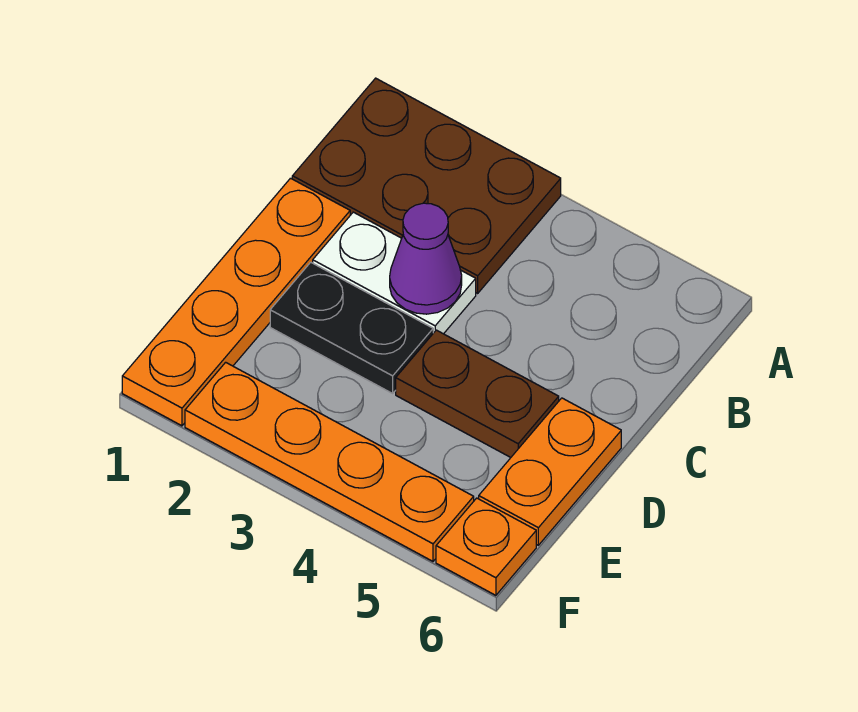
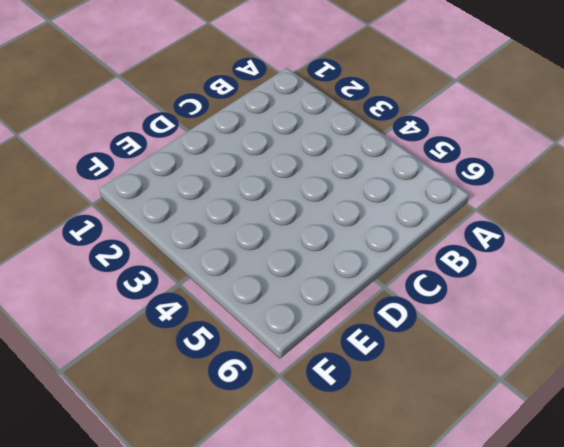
none -> brown plate A1:B3 level 1
none -> orange plate C1:F1 level 1

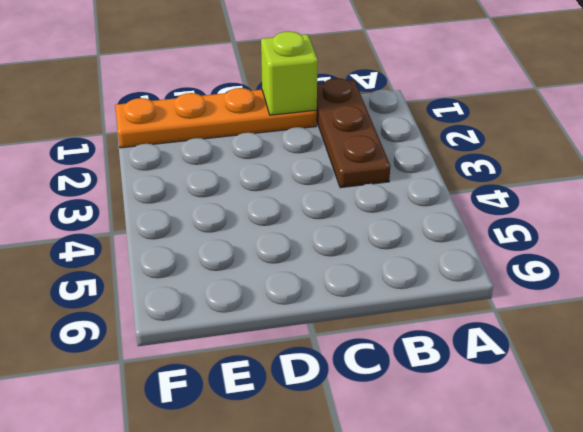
brown plate B1:B3 level 1 -> brown plate A1:B3 level 1
lime brick C1 level 2 -> none
none -> white plate C2:C3 level 1
none -> black plate D2:D3 level 1

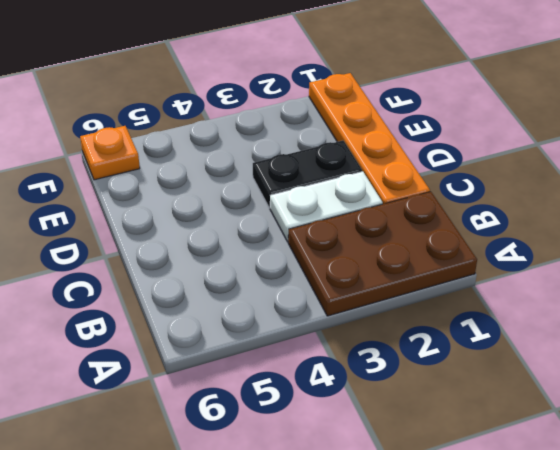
none -> brown plate D4:D5 level 1
none -> orange plate D6:E6 level 1

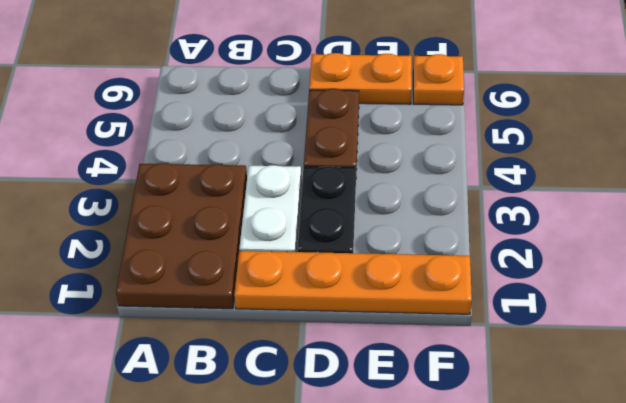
none -> orange plate F2:F5 level 1
none -> purple cone C3 level 2

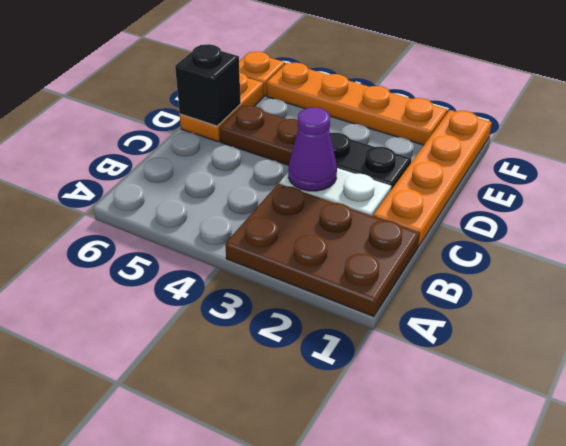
black brick D6 level 2 -> none

